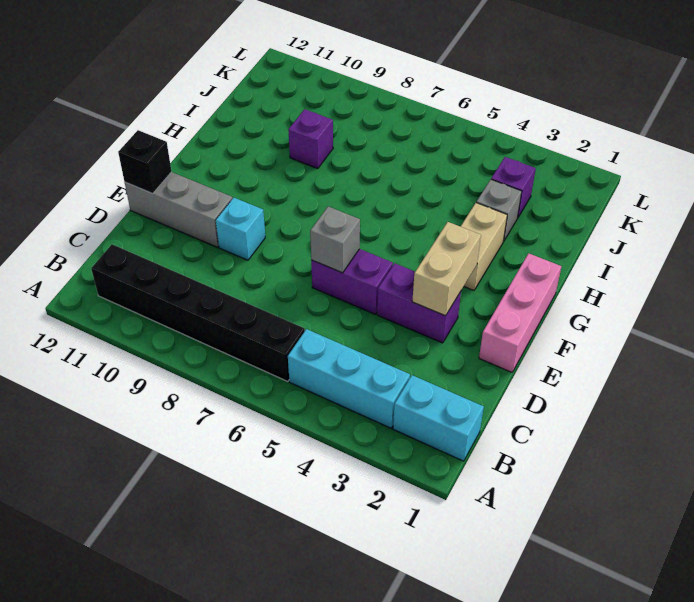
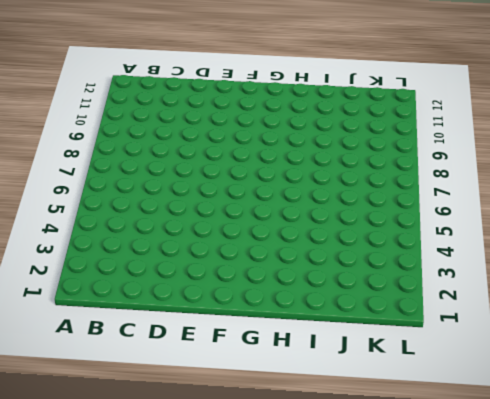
none -> cyan brick B1:B2 level 1
none -> cyan brick B3:B5 level 1
none -> black brick B6:B11 level 1

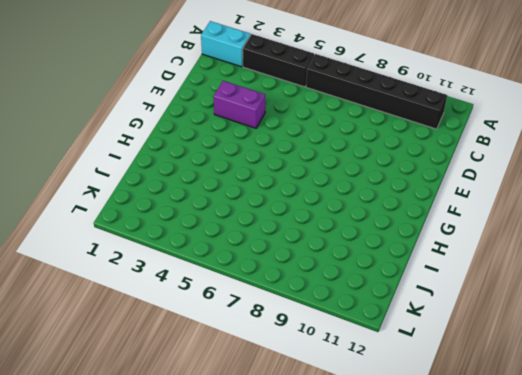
black brick B3:B5 level 1 -> cyan brick B3:B5 level 1
none -> pink brick E1:G1 level 1
none -> purple brick E5:E6 level 1
none -> cyan brick E9 level 1

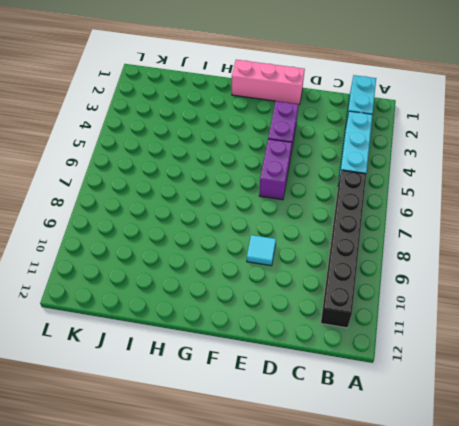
cyan tile E9 level 1 -> cyan brick E9 level 1
none -> grey brick E10:E12 level 1
none -> tan brick G3:H3 level 1
none -> grey brick I3 level 1

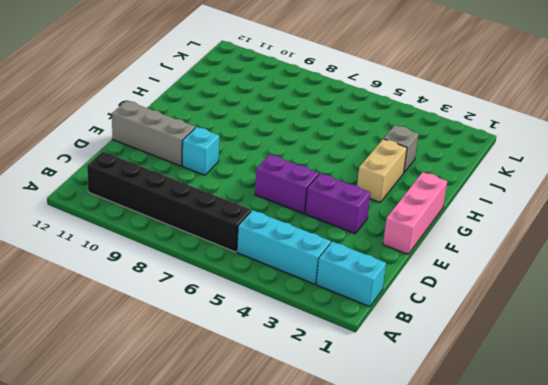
none -> purple brick I9 level 1
none -> purple brick J3 level 1
none -> tan brick E3:F3 level 2

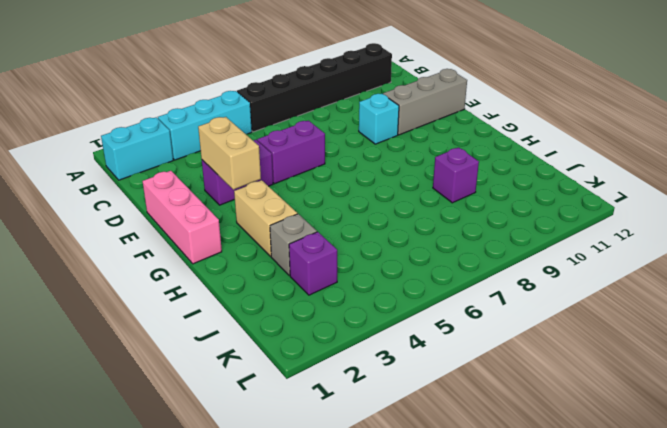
none -> grey brick E6 level 2
none -> black brick E12 level 2

